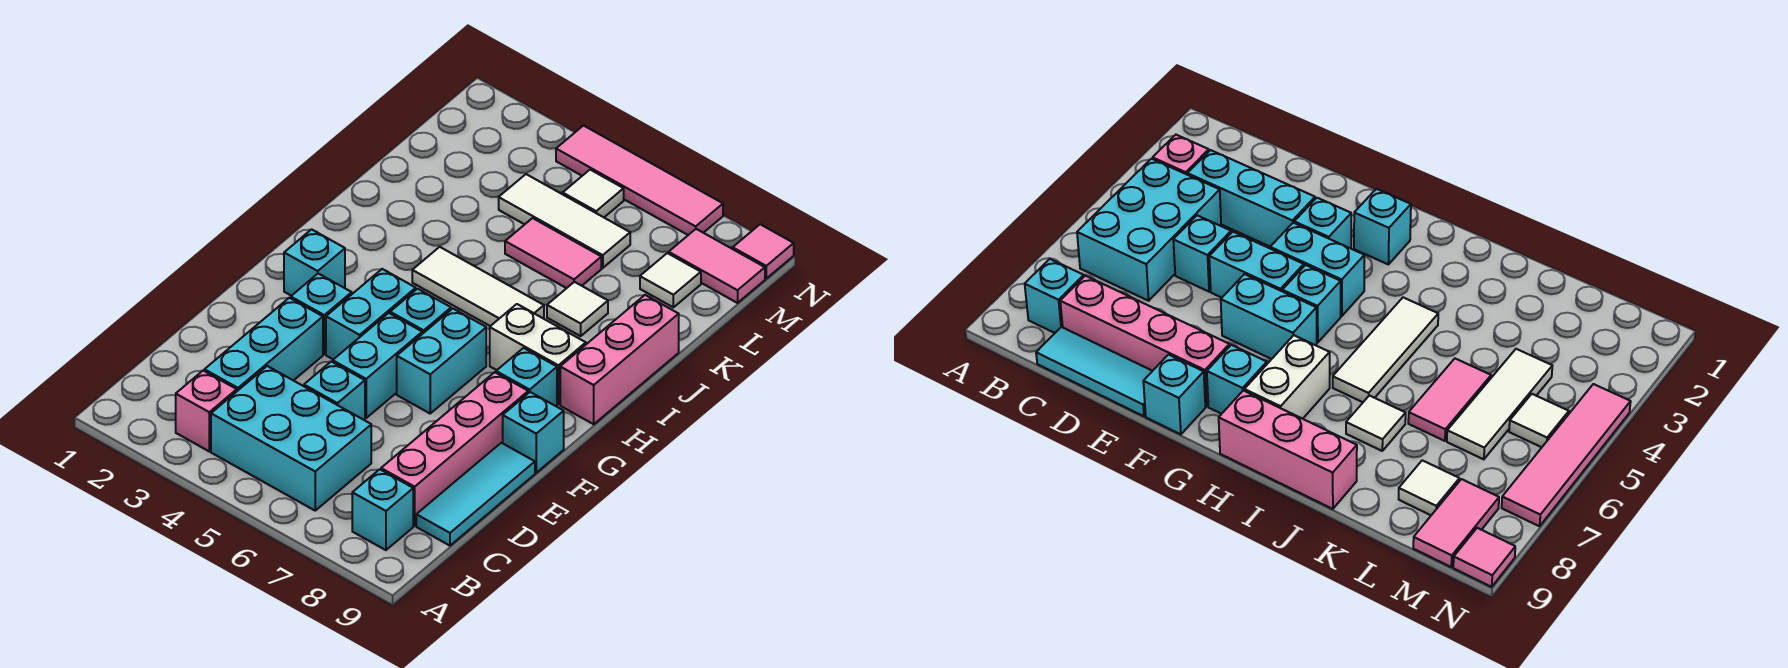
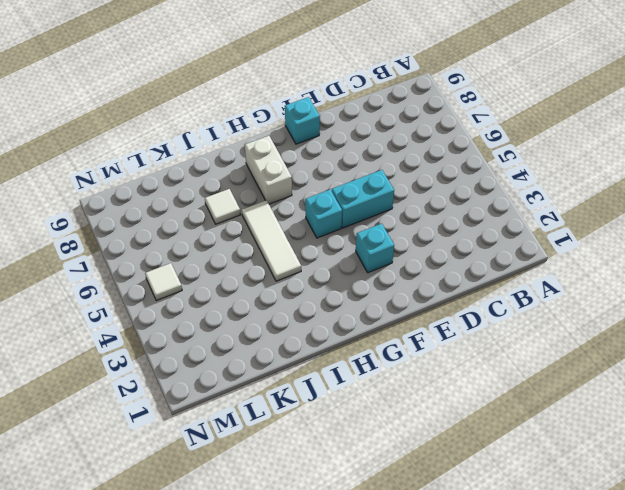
none -> pink brick B3 level 1
none -> cyan brick B4:C6 level 1
none -> cyan brick B8 level 1

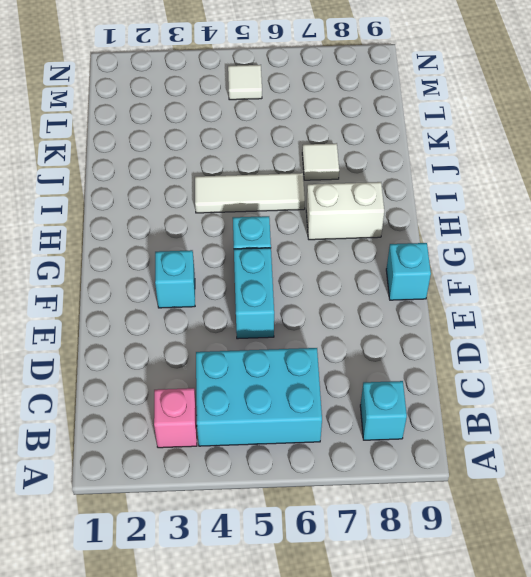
none -> cyan brick C3:E3 level 1
none -> pink brick C8:F8 level 1
none -> cyan tile C9:E9 level 1

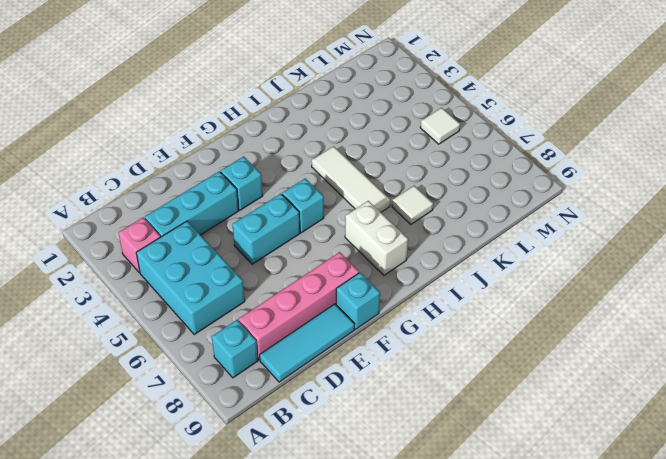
none -> cyan brick D5 level 1
none -> cyan brick F4:G4 level 1
none -> cyan brick F6:G6 level 1

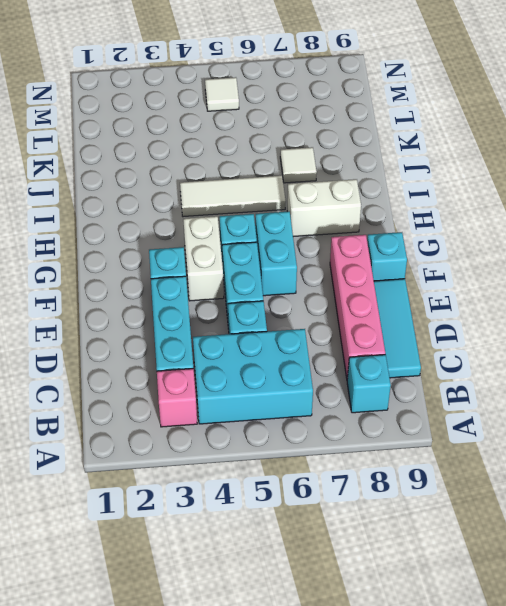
white brick F4:G4 level 1 -> cyan brick F4:G4 level 1
none -> cyan brick G2 level 1
none -> cyan brick G8 level 1
none -> pink brick H9:J9 level 1

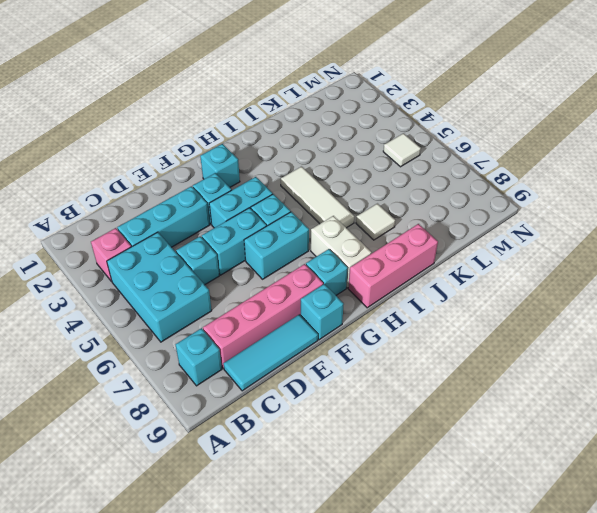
none -> pink tile K5:K6 level 1
none -> white tile L4:L6 level 1
none -> white tile L8 level 1

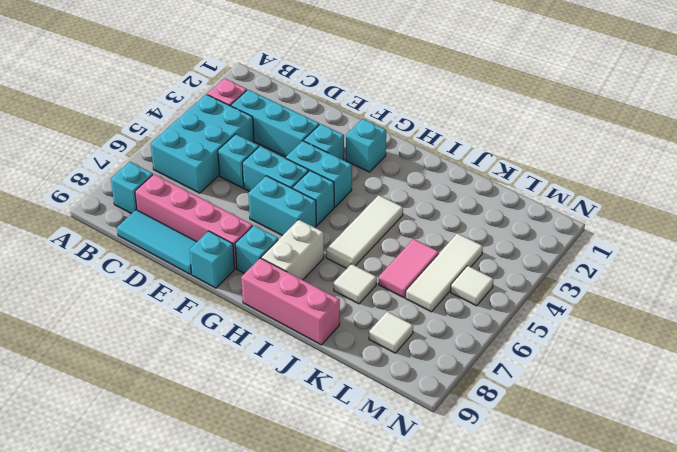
none -> pink tile M8:M9 level 1
none -> pink tile N4:N7 level 1
none -> pink tile N9 level 1

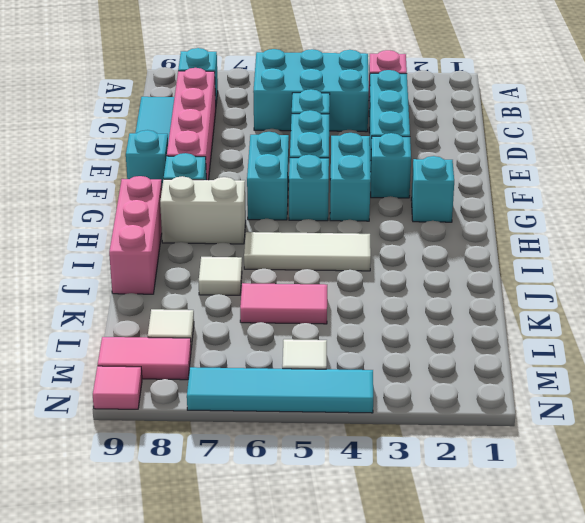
cyan tile N4:N7 level 1 -> pink tile N4:N7 level 1
none -> white tile L4:L6 level 1

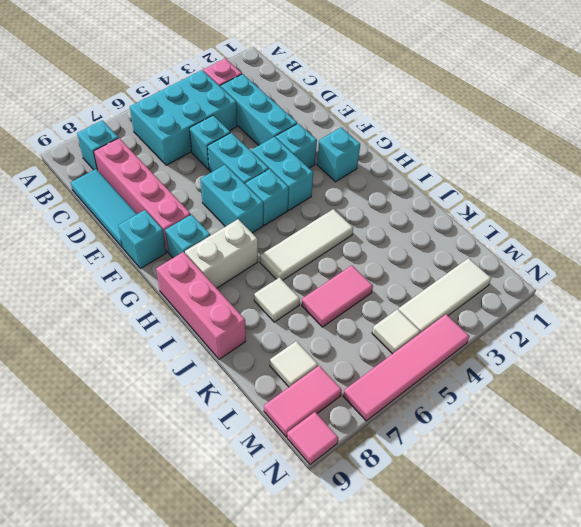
white tile M2:M4 level 1 -> white tile L4:L6 level 1

